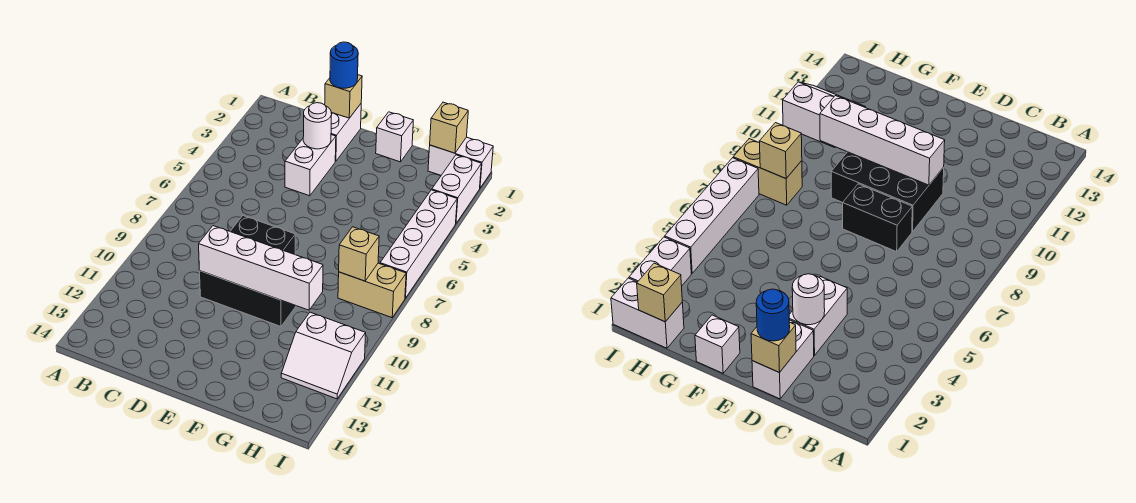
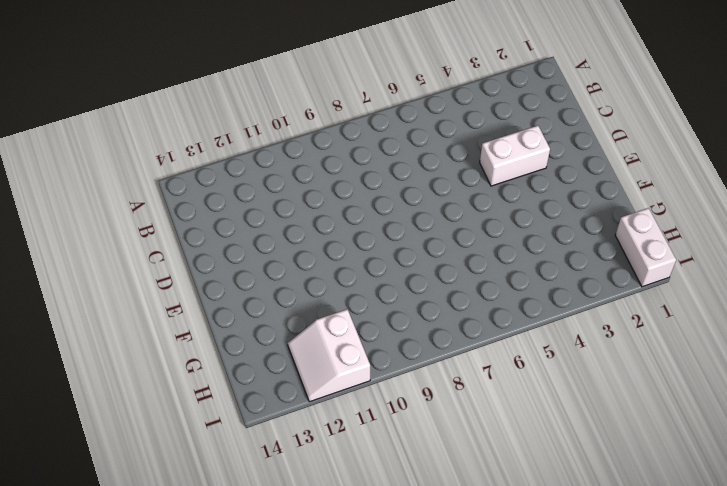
none -> white brick D1:D2 level 1
none -> black brick D8:E8 level 1
none -> black brick D9:F10 level 1

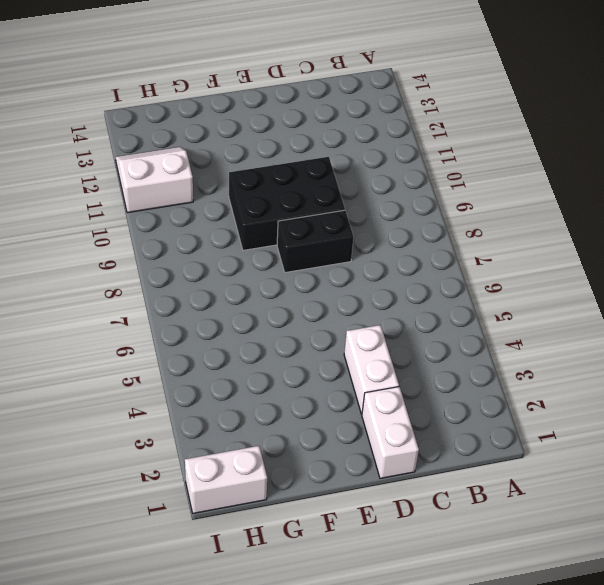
none -> white brick F1 level 1
none -> tan brick H8:I8 level 1
none -> white brick I2:I3 level 1

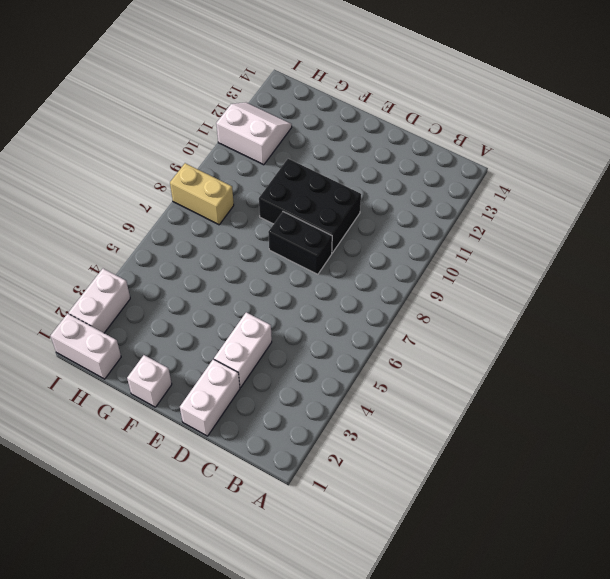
none -> white brick I4:I7 level 1
none -> tan brick D1 level 2
none -> white round brick D3 level 2

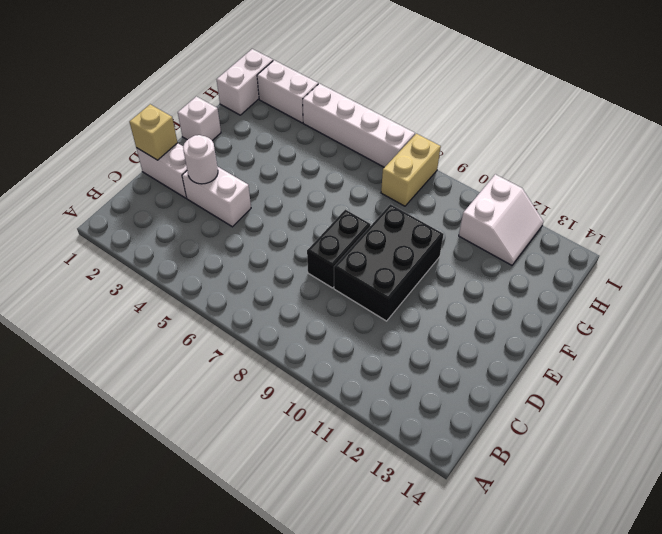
none -> white brick D10:G10 level 2
none -> tan brick H1 level 2
none -> tan brick H8 level 2

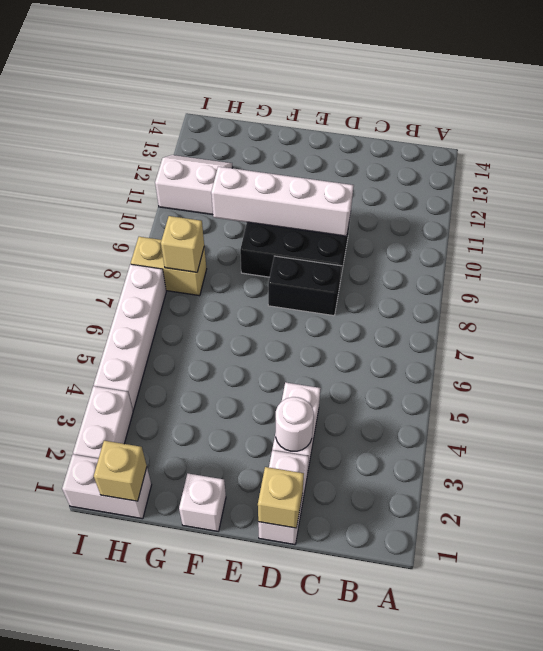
none -> blue round brick D1 level 3

